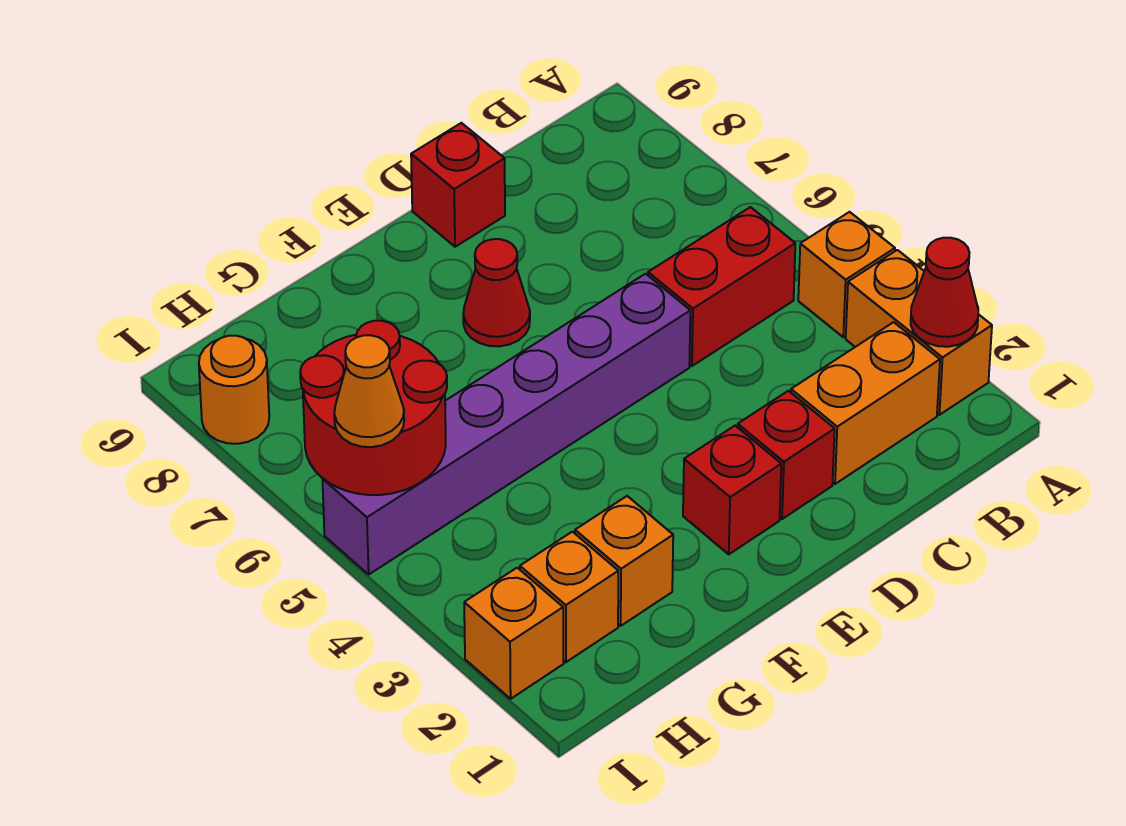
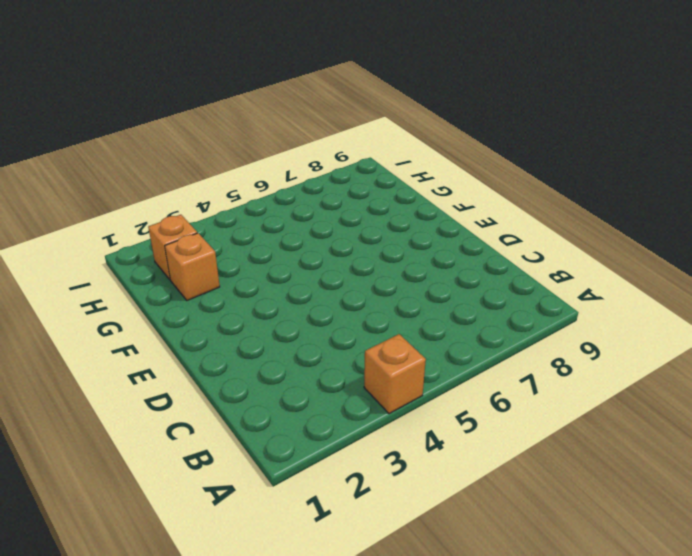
none -> orange brick A2:A3 level 1
none -> orange brick B2:C2 level 1
none -> red brick B5:C5 level 1

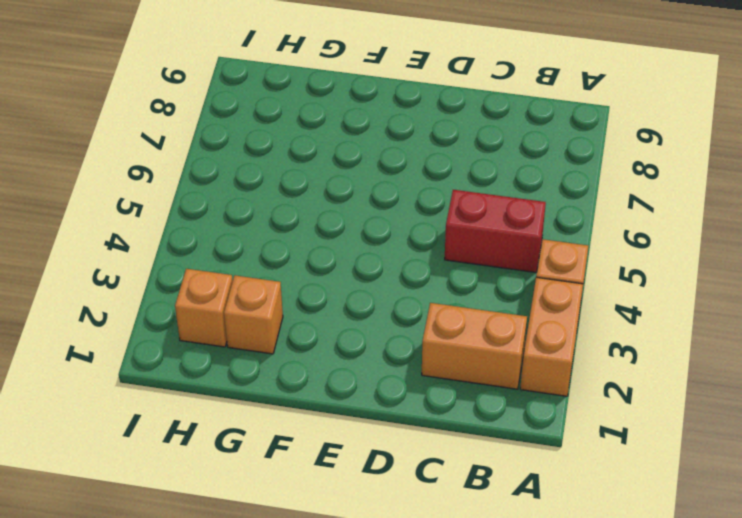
none -> red brick D2 level 1
none -> purple brick D5:I5 level 1
none -> red brick D9 level 1

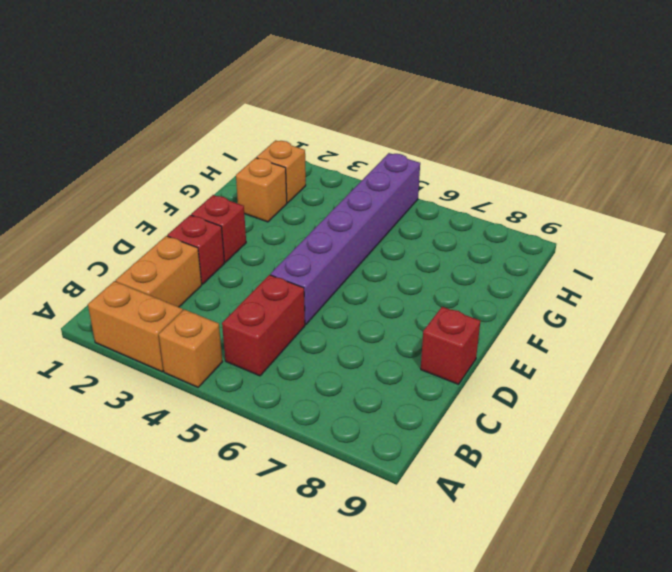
none -> red cone E7 level 1
none -> orange brick I2 level 1
none -> orange round brick I8 level 1

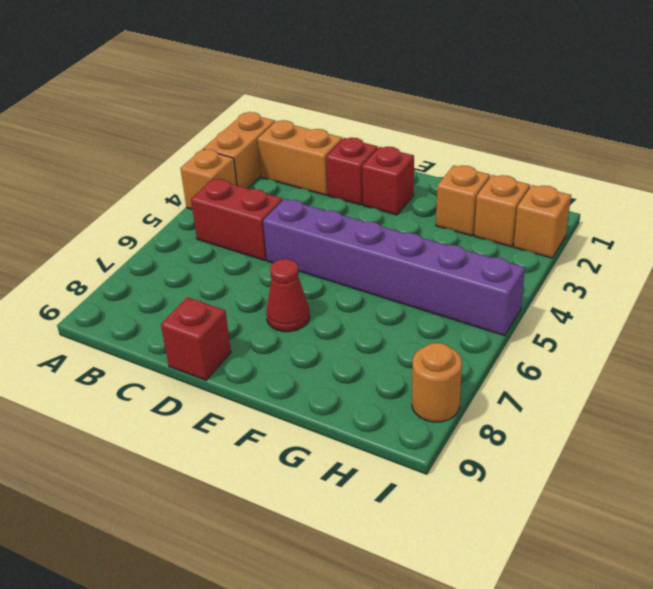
none -> red cone A2 level 2
none -> red round brick H5:I6 level 2
none -> orange cone I5 level 3

